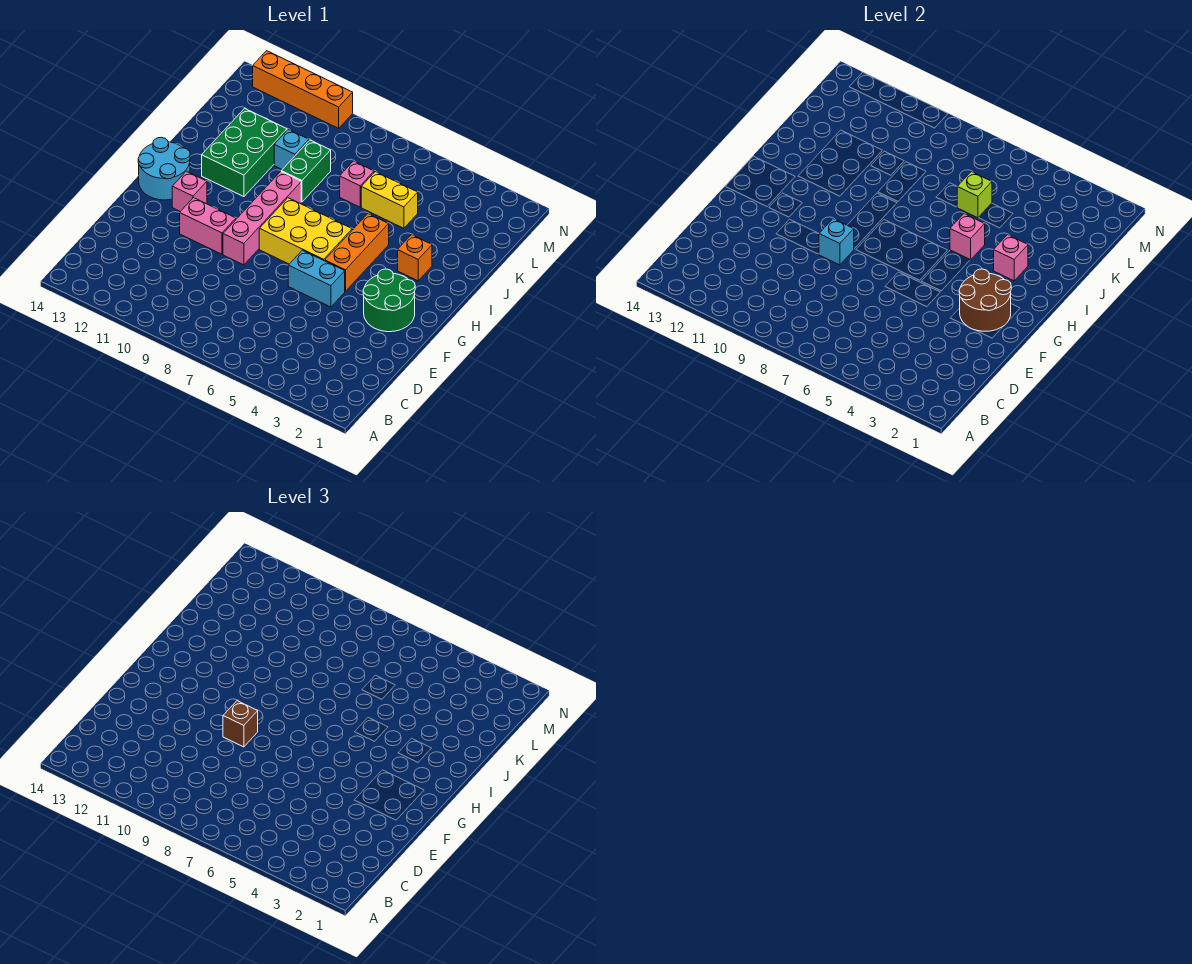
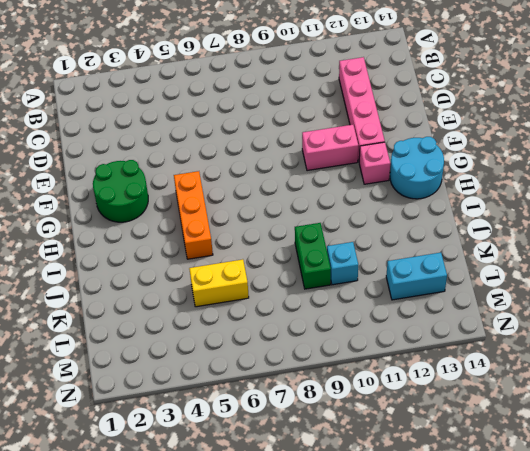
pink brick C12:F12 level 1 -> pink brick F9:I9 level 1
cyan brick L12:L13 level 1 -> cyan brick F5:F6 level 1
none -> yellow brick G6:H8 level 1
none -> orange brick I3 level 1
none -> green brick I11:K12 level 1

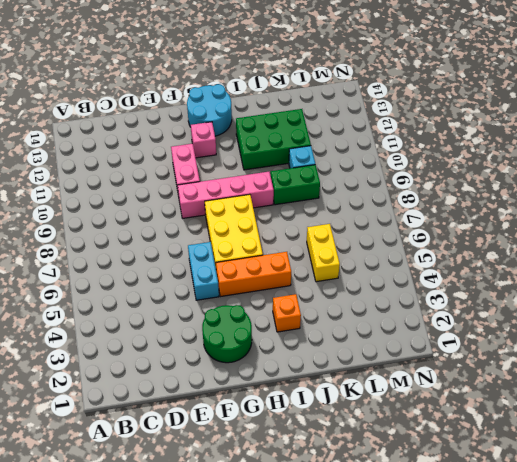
none -> pink brick K7 level 1
none -> orange brick N10:N13 level 1
none -> brown round brick F2:G3 level 2

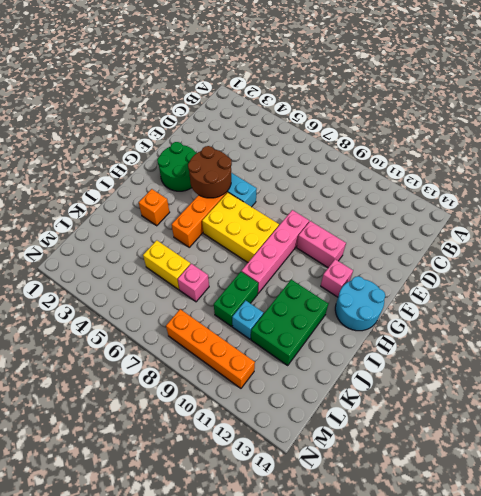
brown round brick F4:G5 level 2 -> brown round brick F2:G3 level 2
orange brick M8:M11 level 1 -> orange brick N10:N13 level 1
none -> cyan brick F9 level 2
none -> pink brick I3 level 2
none -> pink brick I5 level 2

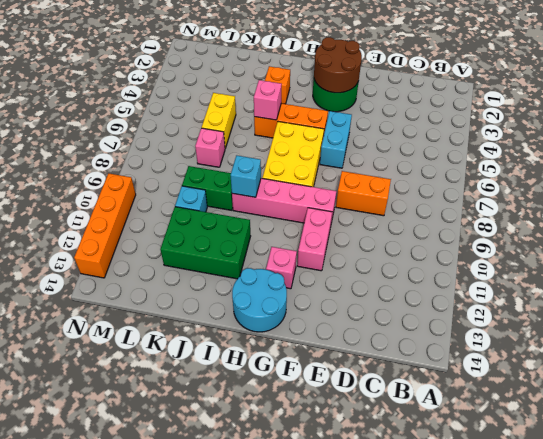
orange brick D8:E8 level 1 -> none
cyan brick I9 level 2 -> cyan brick F9 level 2
none -> pink brick I3 level 2
none -> lime brick K6 level 2
none -> brown brick F9 level 3

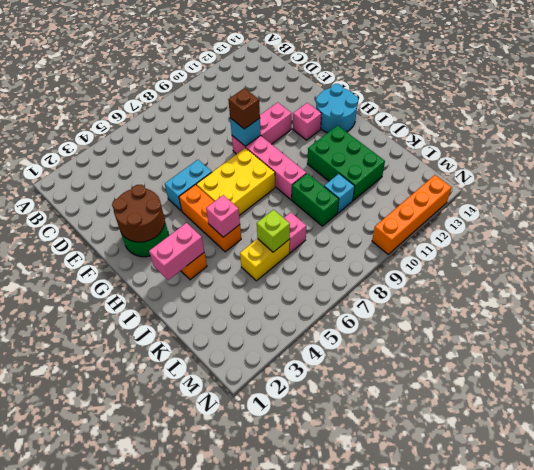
pink brick I2:I3 level 2 -> pink brick I3 level 2

